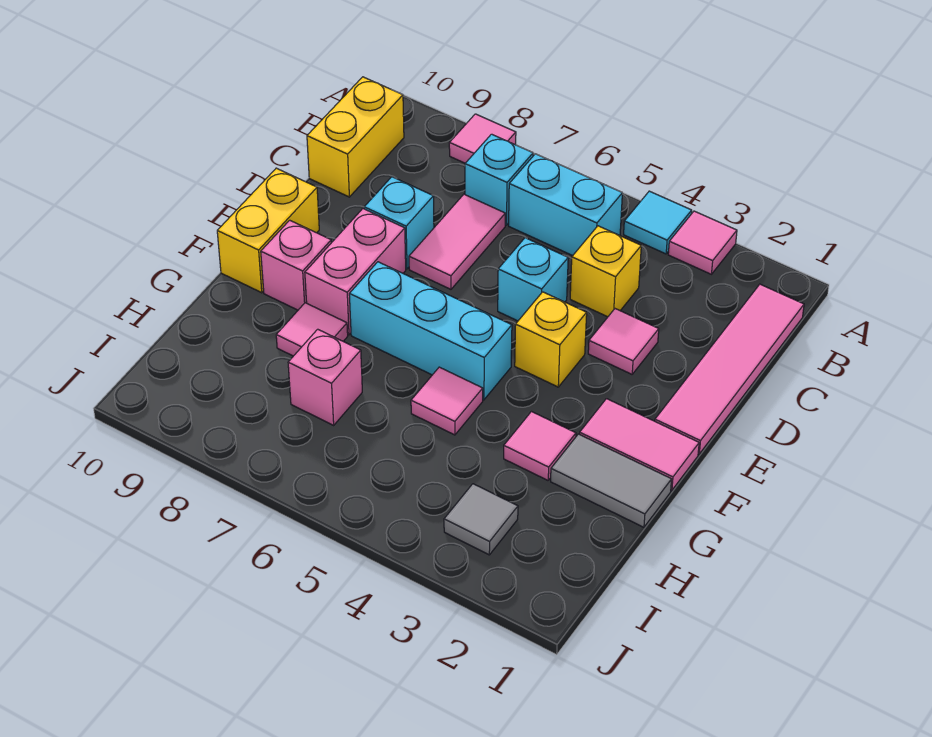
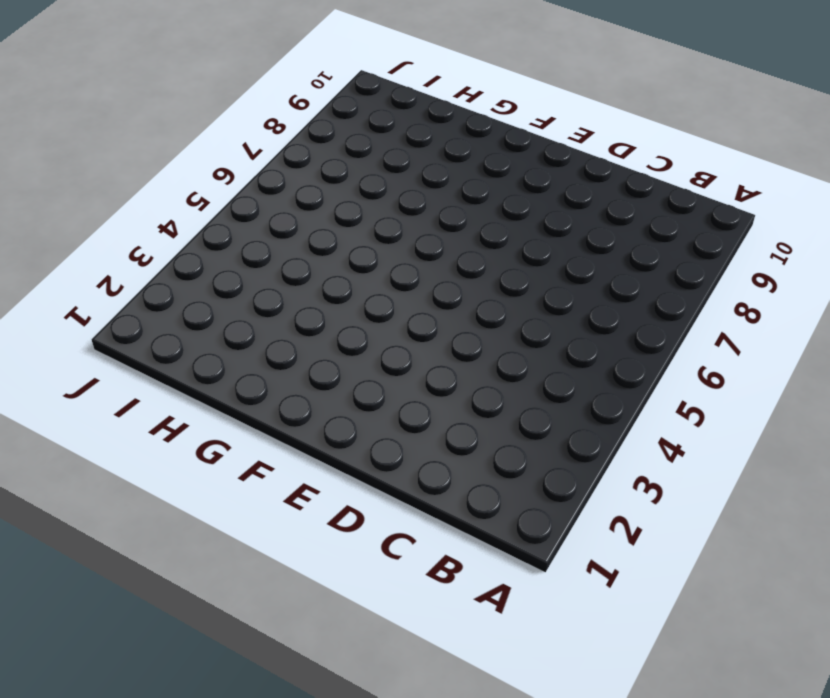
none -> pink tile A3 level 1
none -> cyan tile A4 level 1
none -> pink tile A8 level 1

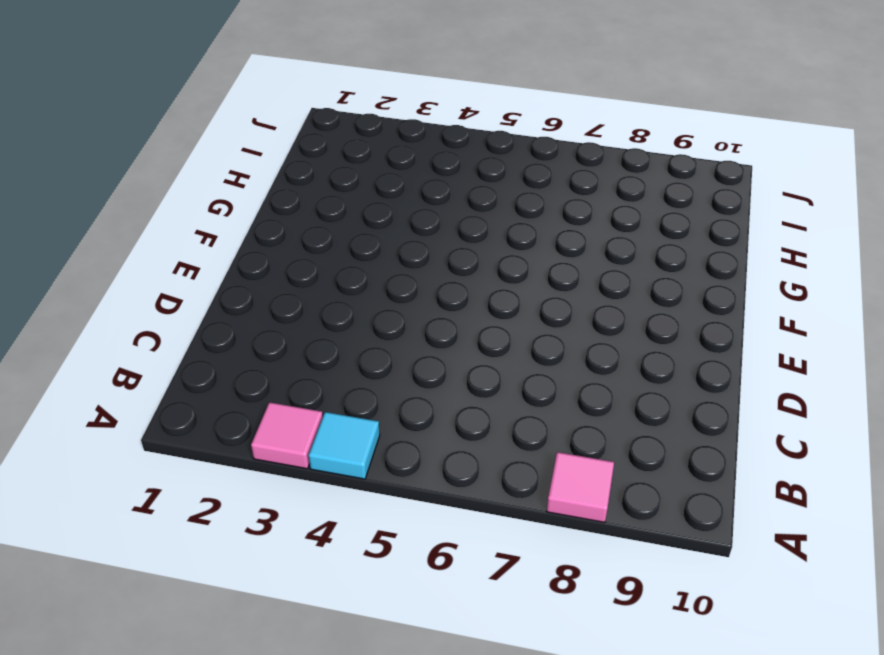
none -> pink tile B1:E1 level 1
none -> cyan brick B5:B6 level 1
none -> cyan brick B7 level 1

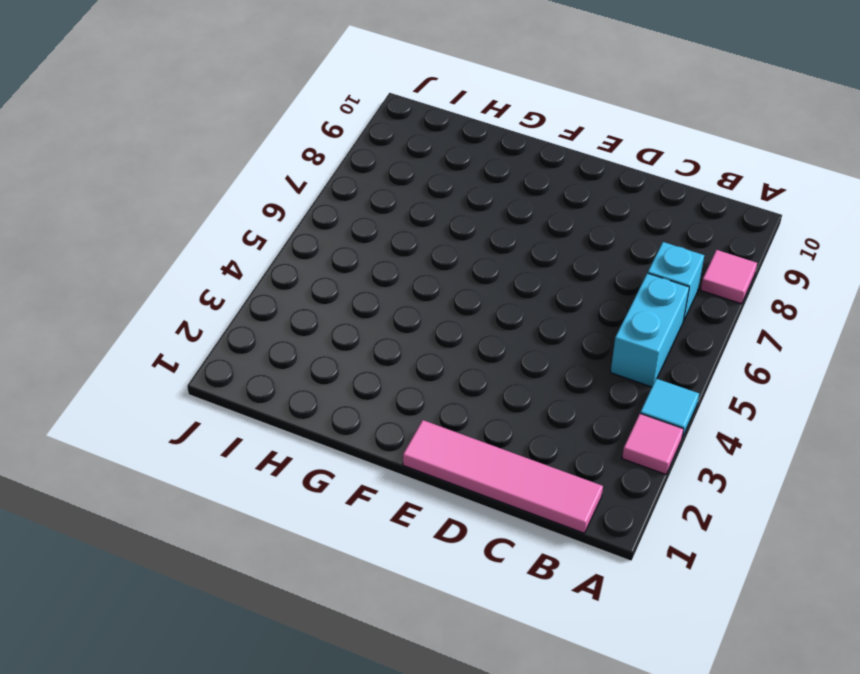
none -> yellow brick B10:C10 level 1
none -> yellow brick C4 level 1
none -> pink tile C7:D7 level 1

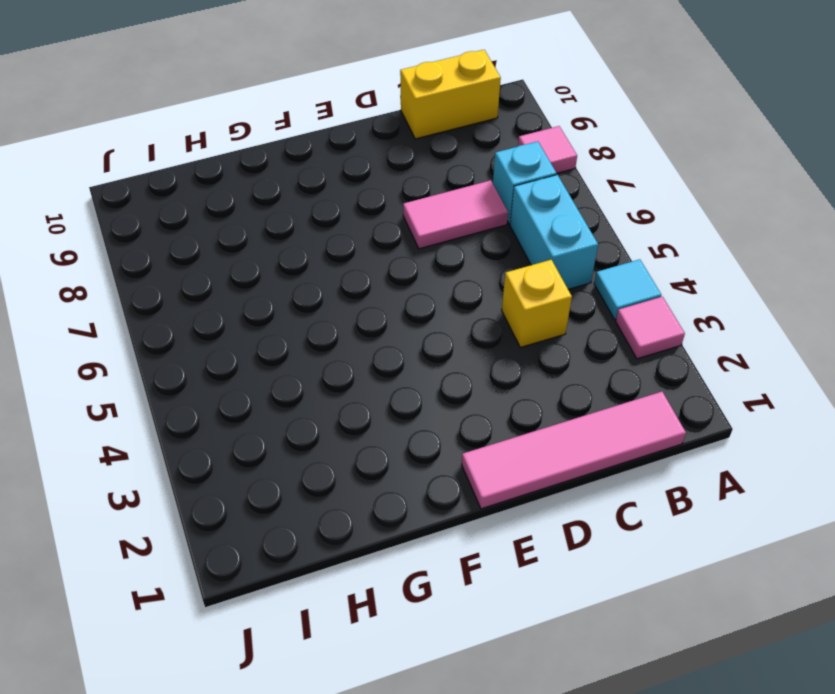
none -> pink tile D3 level 1
none -> cyan brick D5 level 1
none -> cyan brick D8 level 1

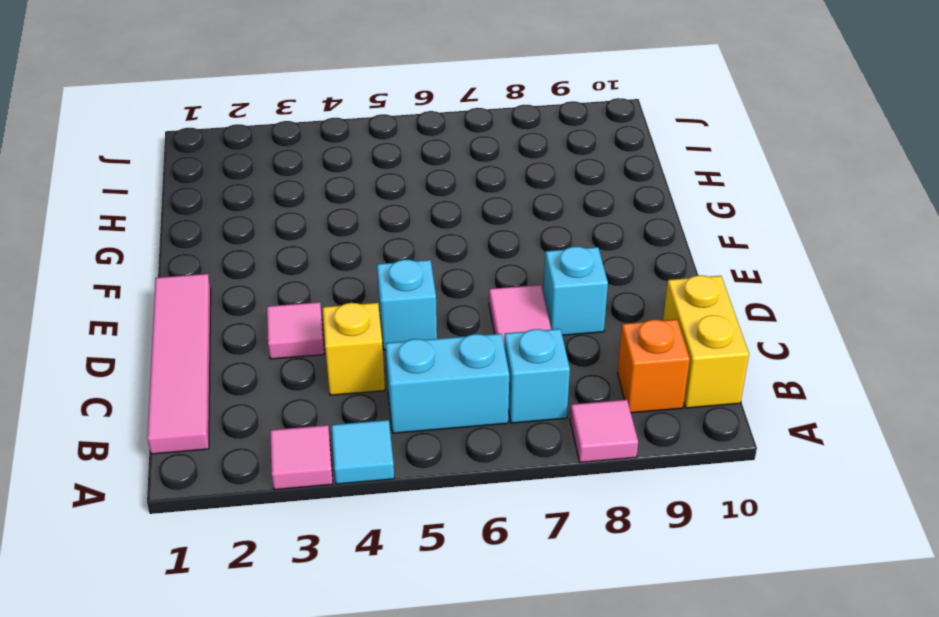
orange brick B9 level 1 -> none
none -> yellow brick E4 level 1
none -> pink brick E8:F8 level 1
none -> yellow brick E10:F10 level 1

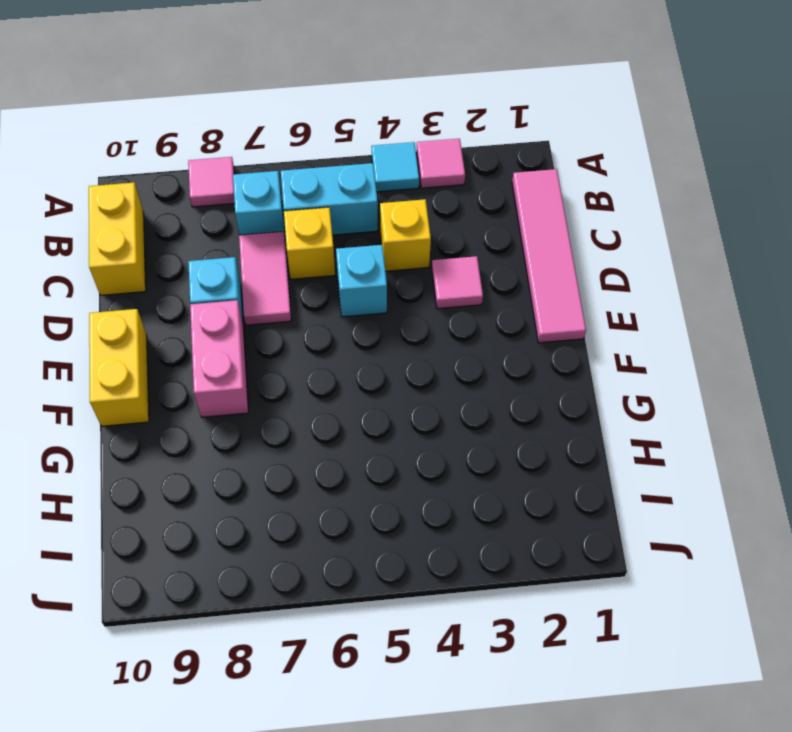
yellow brick C6 level 1 -> yellow brick E4 level 1
none -> pink tile F1:F2 level 1
none -> cyan brick F5:F7 level 1
none -> pink brick F9 level 1

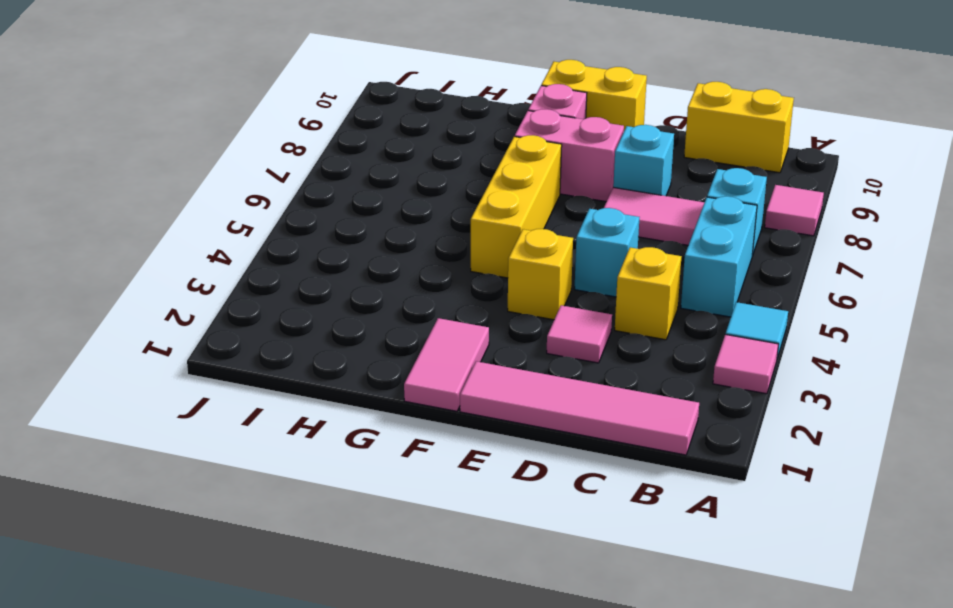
yellow brick F5:F7 level 1 -> cyan brick F5:F7 level 1
none -> grey tile G1:G2 level 1
none -> pink tile G3 level 1
none -> pink tile G5 level 1

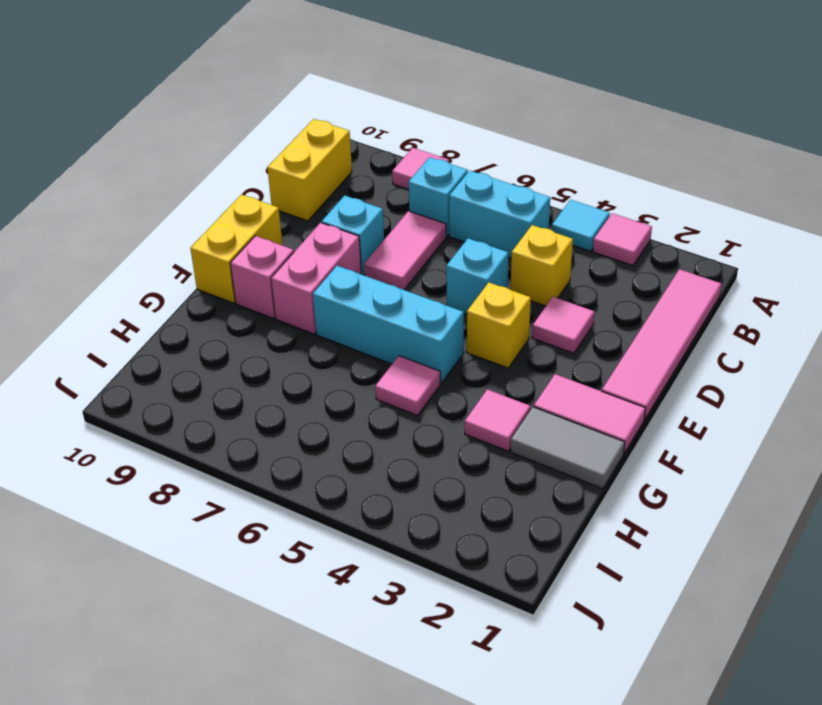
none -> pink tile G8 level 1
none -> pink brick H7 level 1
none -> grey tile I3 level 1

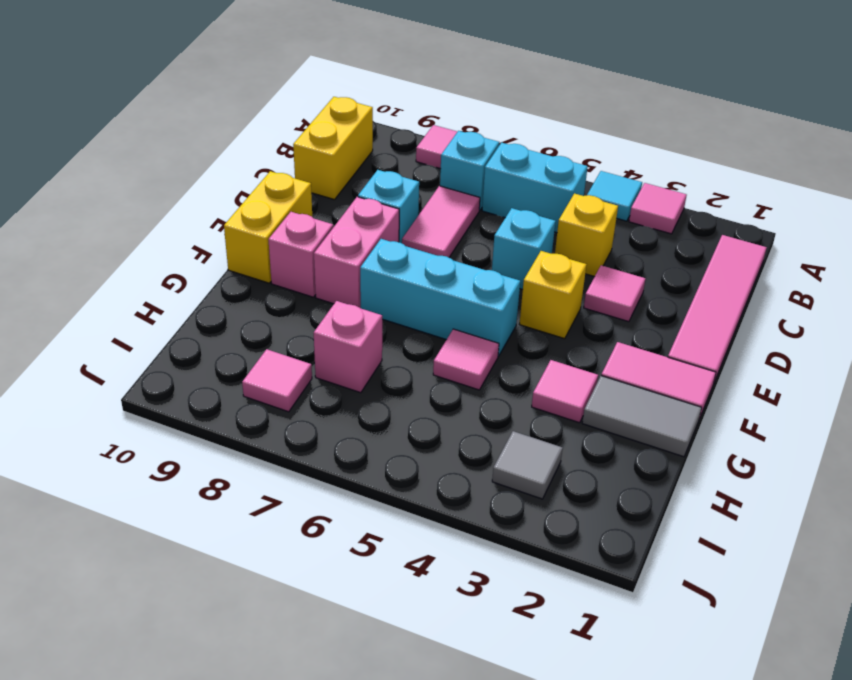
pink tile I8 level 1 -> pink tile G8 level 1

